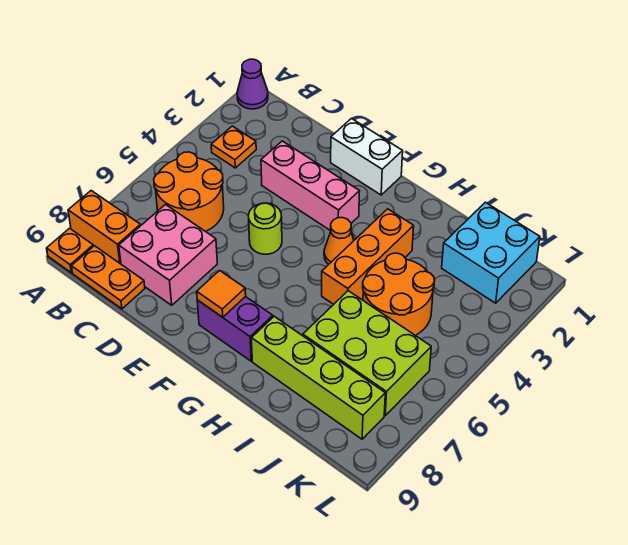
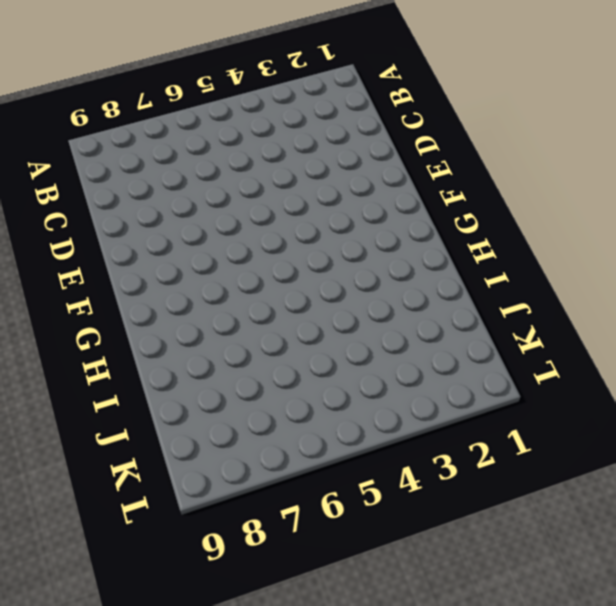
none -> purple cone A1 level 1
none -> orange brick A8:B8 level 1
none -> orange plate A9 level 1

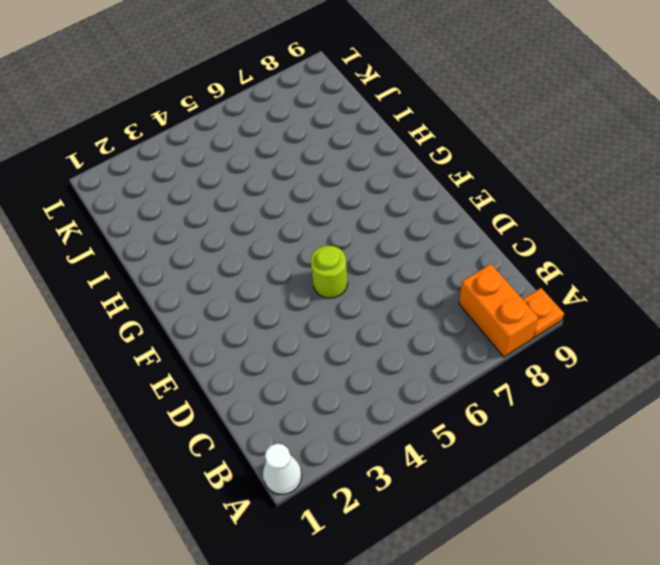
white cone A1 level 1 -> purple cone A1 level 1
none -> orange plate B3 level 1
none -> orange round brick B5:C6 level 1
none -> orange plate B9:C9 level 1

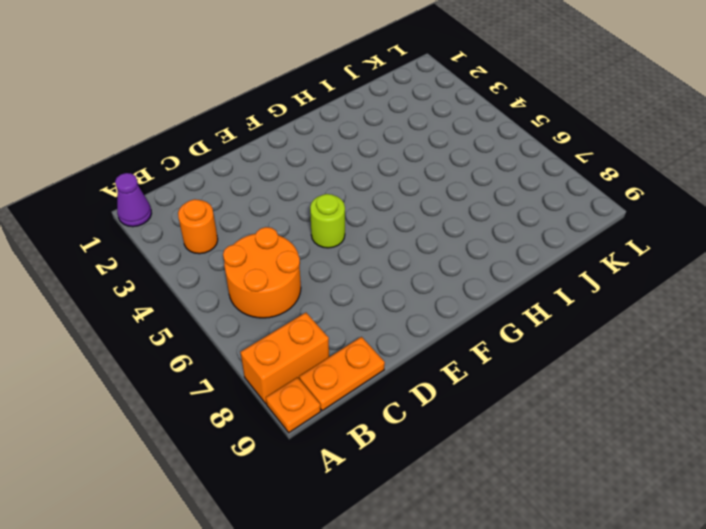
orange round brick B3 level 1 -> orange plate B3 level 1
none -> pink brick C7:D8 level 1
none -> pink brick D3:F3 level 1
none -> white brick E1:F1 level 1

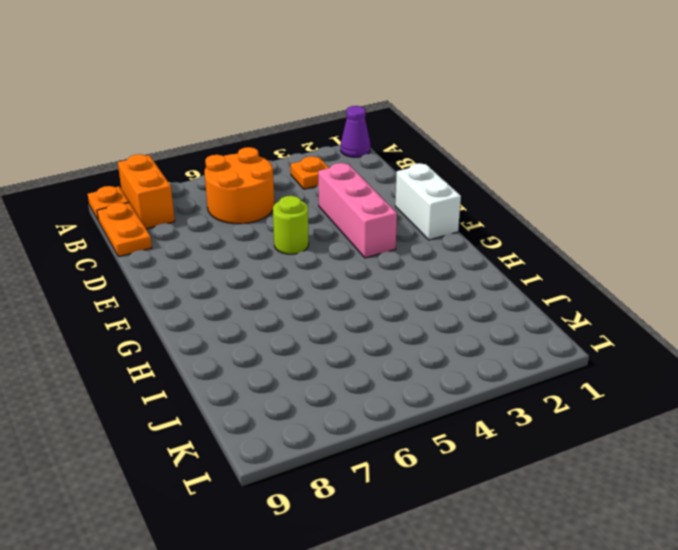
none -> pink brick C7:D8 level 1
none -> purple brick F8:G8 level 1
none -> orange cone G4 level 1

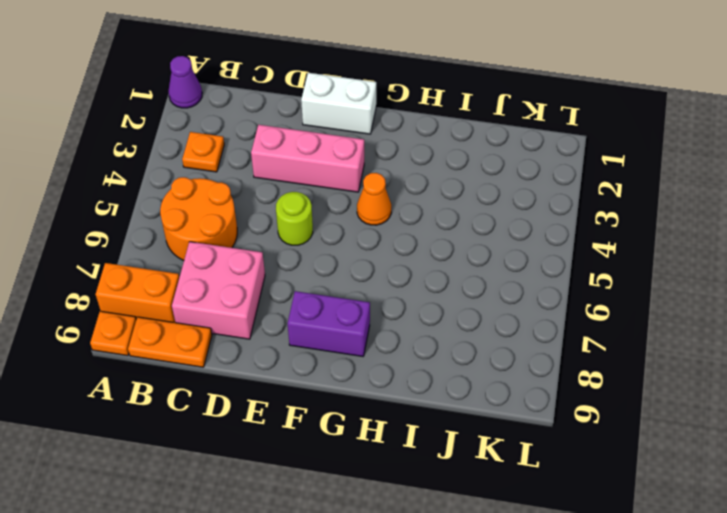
none -> orange brick H3:H5 level 1
none -> lime brick H8:K8 level 1
none -> orange round brick I4:J5 level 1

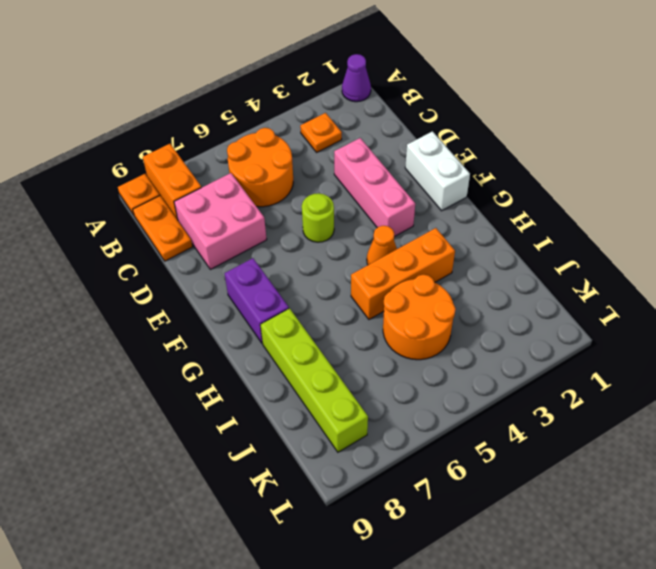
none -> lime brick I6:K7 level 1
none -> cyan brick J1:K2 level 1
none -> orange tile F8 level 2

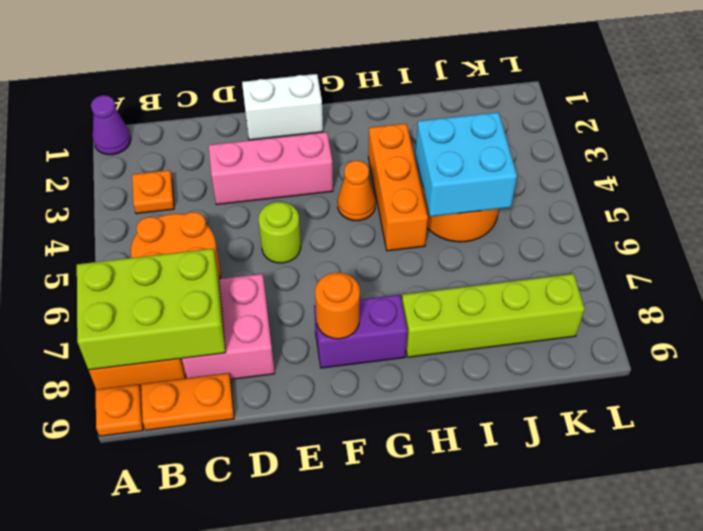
lime brick A7:C8 level 2 -> lime brick I6:K7 level 1
orange round brick F8 level 2 -> orange tile F8 level 2
cyan brick I4:J5 level 2 -> cyan brick J1:K2 level 1

